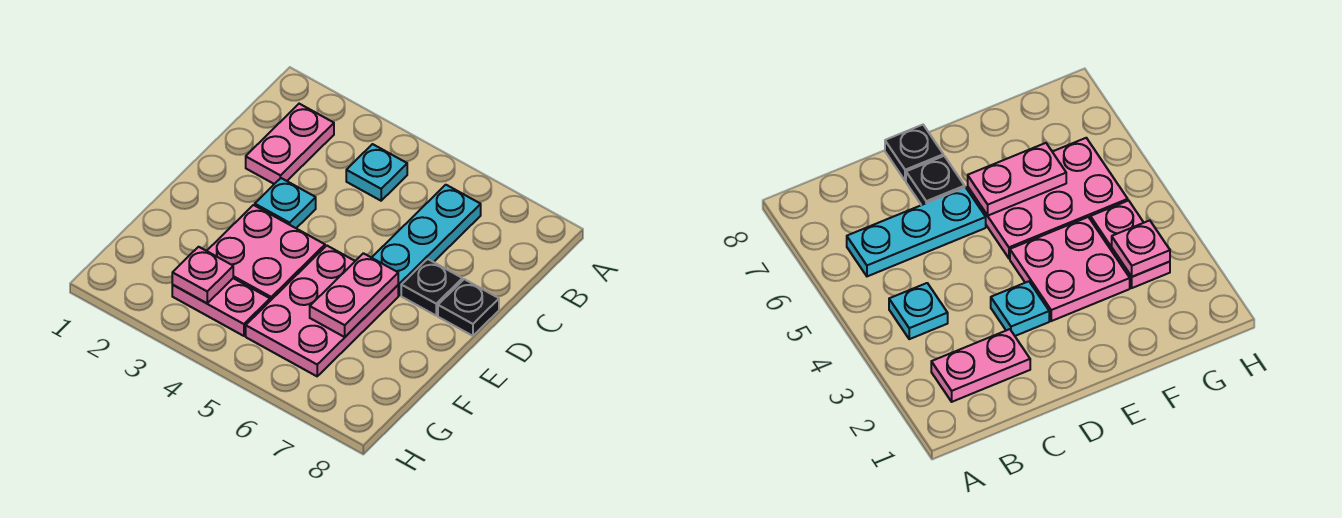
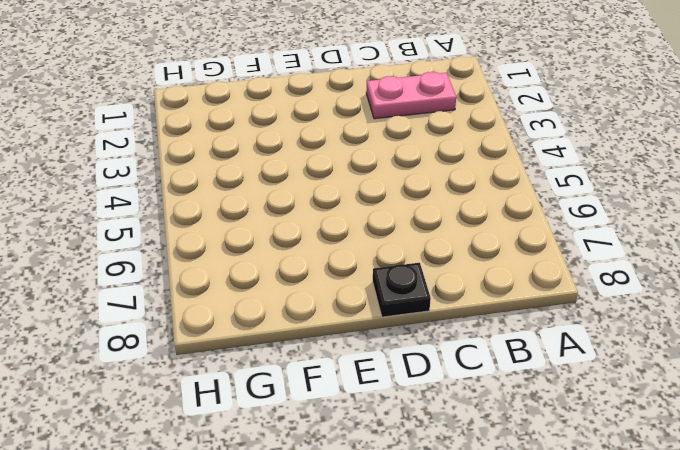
none -> cyan plate B4 level 1
none -> cyan plate B6:D6 level 1

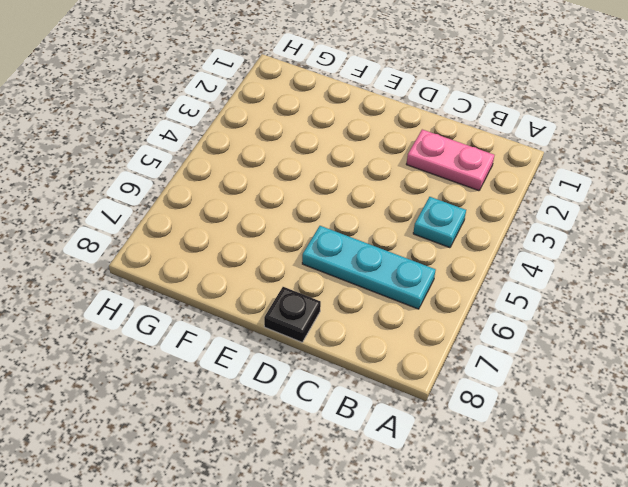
none -> cyan plate D3 level 1
none -> black plate D7 level 1

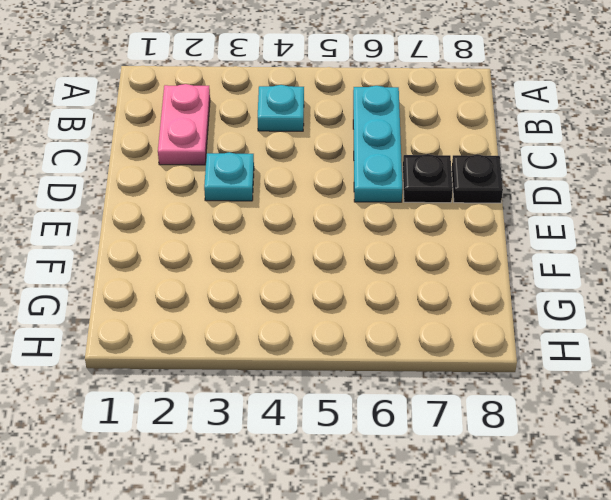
none -> pink plate E3:F4 level 1
none -> pink plate E5:G6 level 1

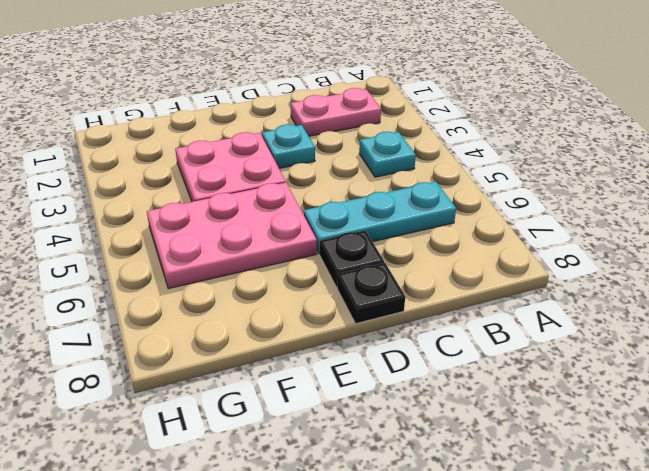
none -> pink plate G3:G4 level 1
none -> pink plate E6:F6 level 2

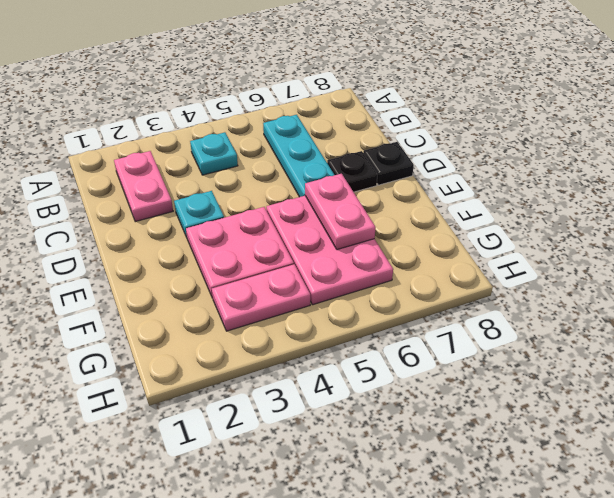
none -> pink plate G3 level 2

